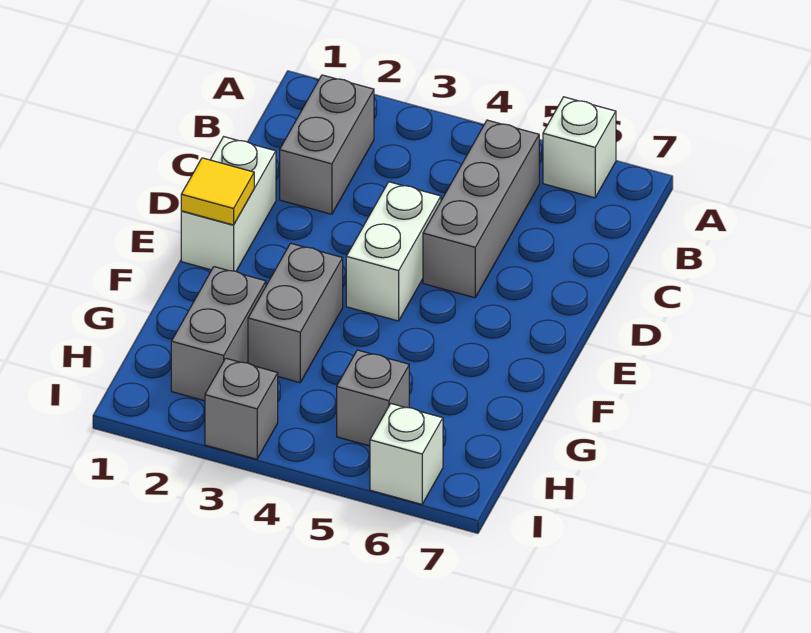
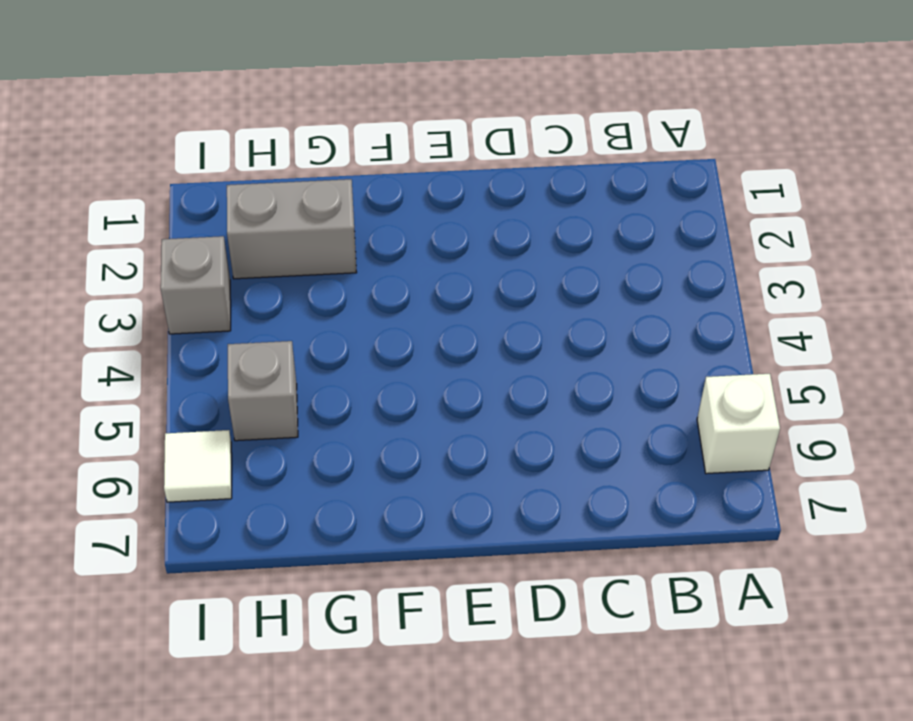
white tile I6 level 1 -> white brick I6 level 1
none -> grey brick B2:C2 level 1
none -> grey brick B5:D5 level 1

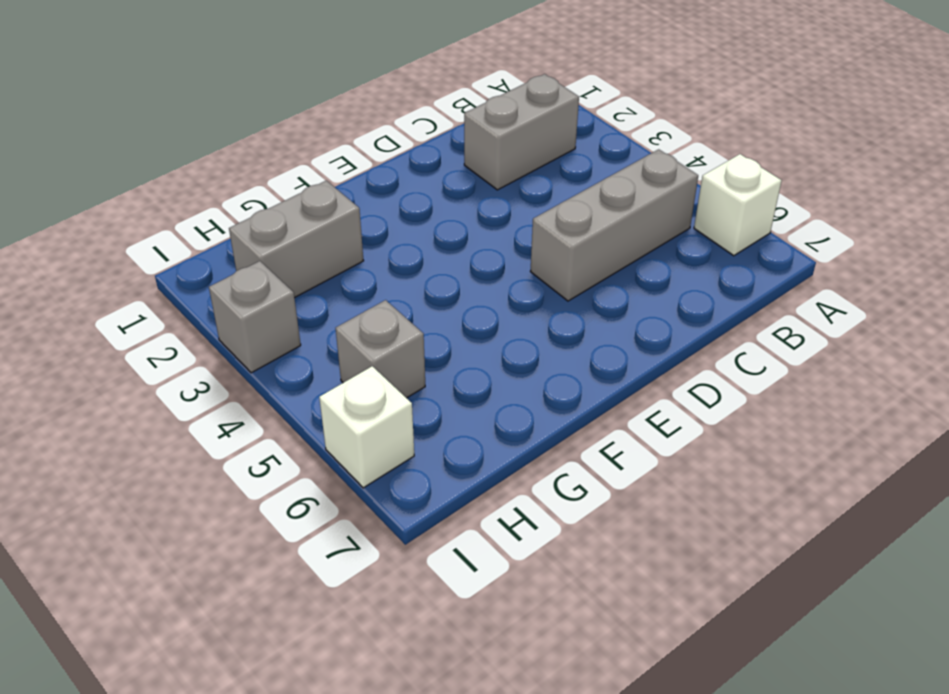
none -> white brick D1:E1 level 1
none -> white brick D4:E4 level 1

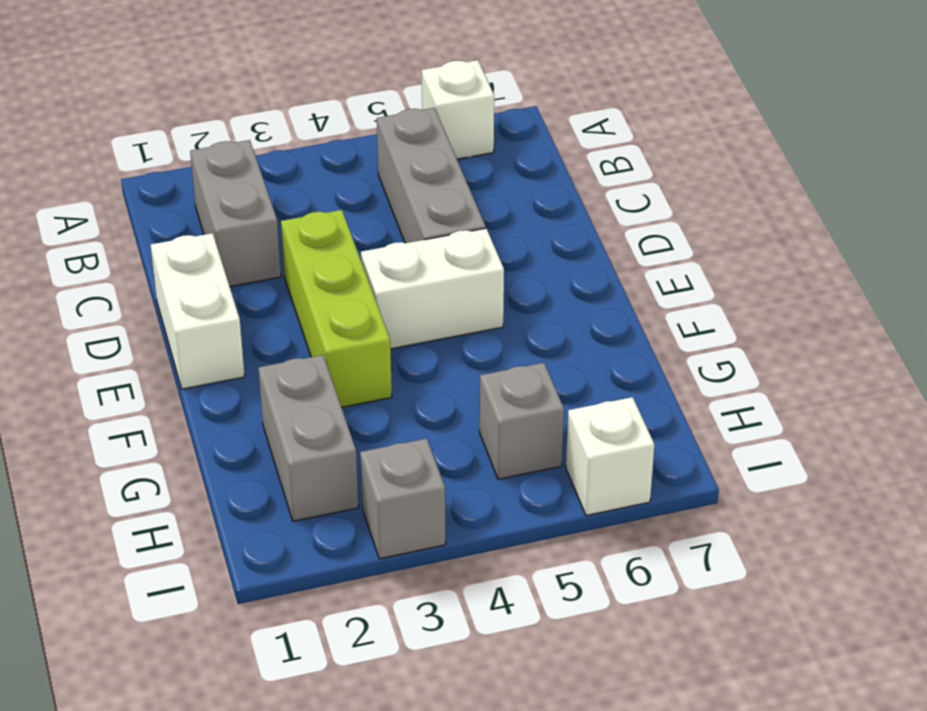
lime brick D3:F3 level 1 -> grey brick F3:G3 level 1
white brick E4:E5 level 1 -> white brick D4:E4 level 1
none -> yellow tile E1 level 2

